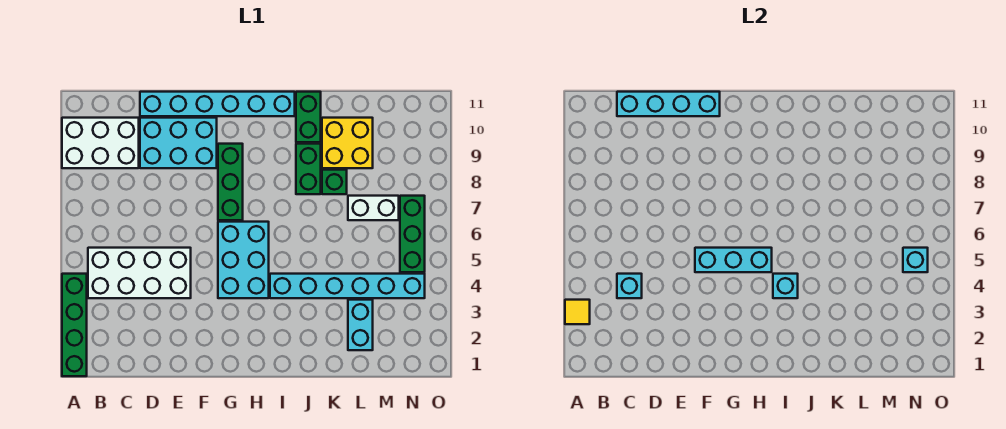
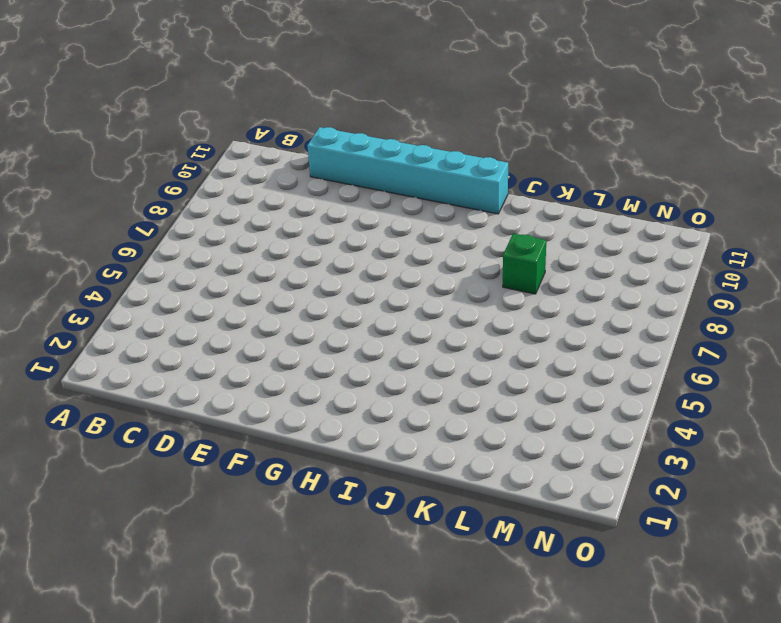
none -> green brick A1:A4 level 1
none -> white brick A9:C10 level 1
none -> white brick B4:E5 level 1

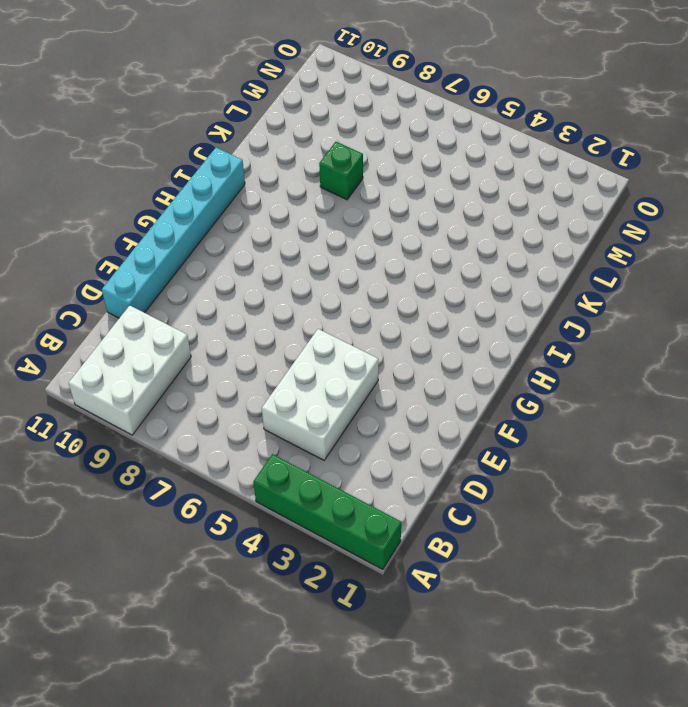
white brick C4:E5 level 1 -> white brick B4:E5 level 1
none -> cyan brick D9:F10 level 1
none -> cyan brick G4:H6 level 1
none -> green brick G7:G9 level 1

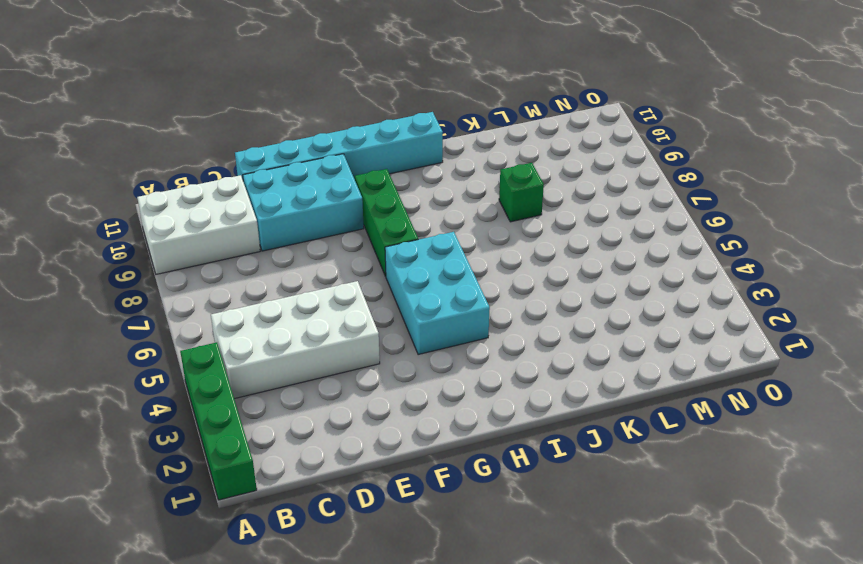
none -> cyan brick I4:N4 level 1
none -> green brick J8:J9 level 1
none -> green brick J10:J11 level 1

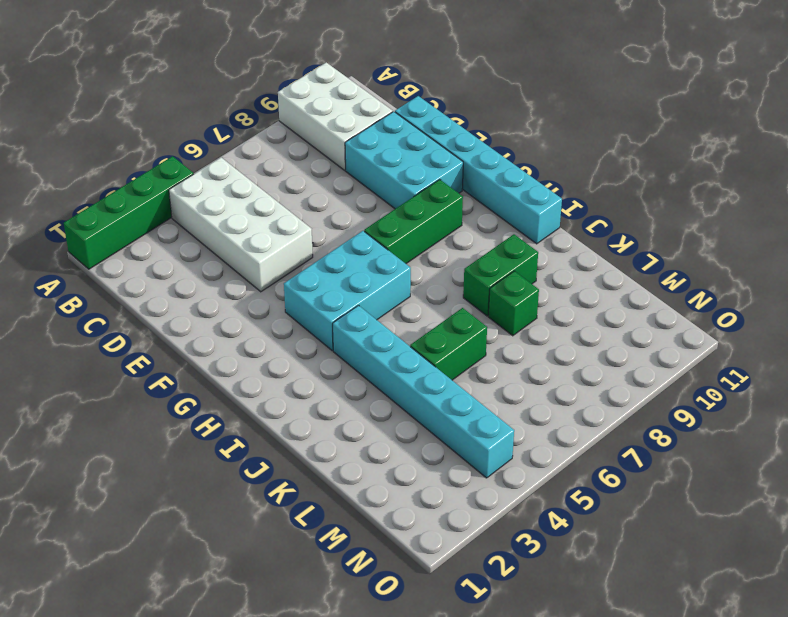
green brick K5:K6 level 1 -> green brick J10:J11 level 1
none -> yellow brick K9:L10 level 1
none -> cyan brick L2:L3 level 1
none -> white brick L7:M7 level 1

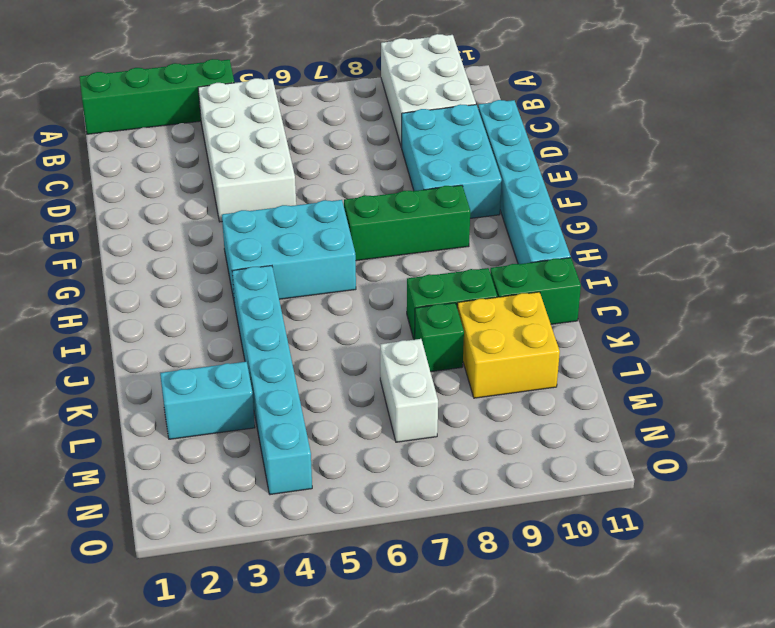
none -> green brick N5:N7 level 1
none -> yellow tile A3 level 2
none -> cyan brick C4 level 2

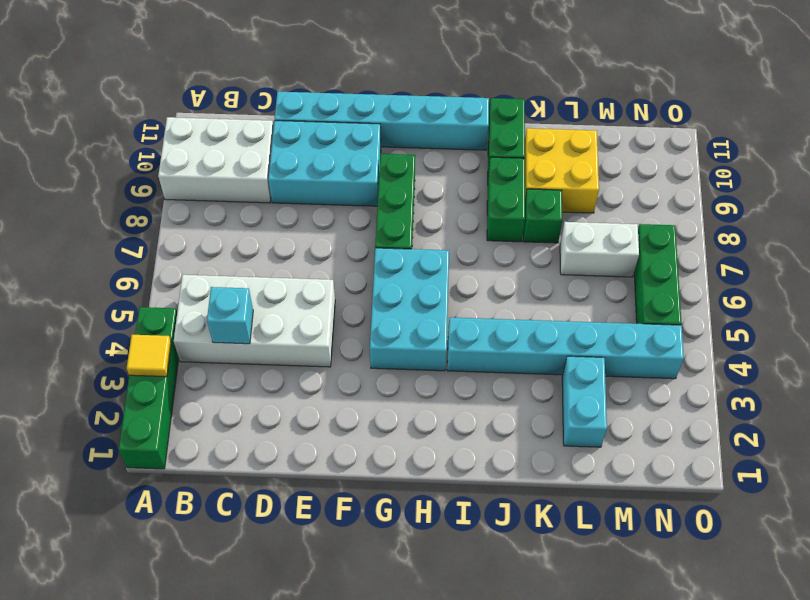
none -> cyan brick C11:F11 level 2
none -> cyan brick F5:H5 level 2
none -> cyan brick I4 level 2

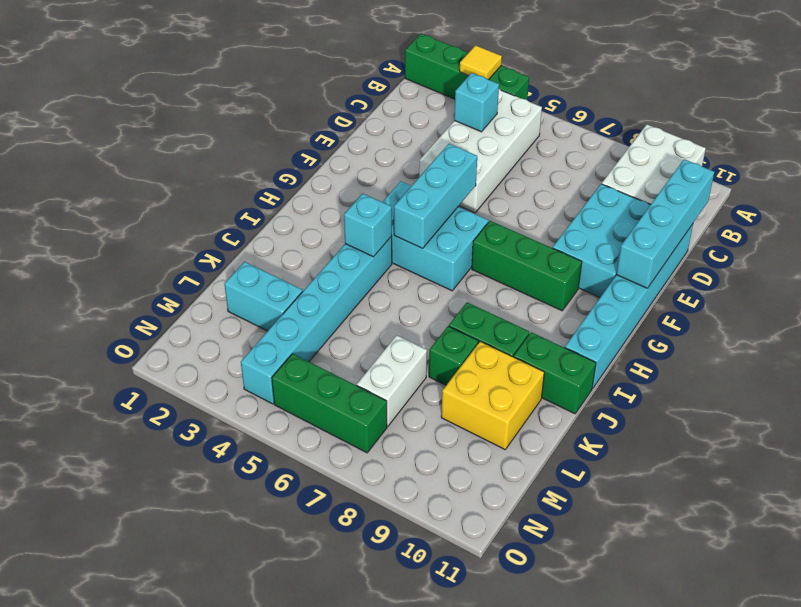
none -> cyan brick N5 level 2

